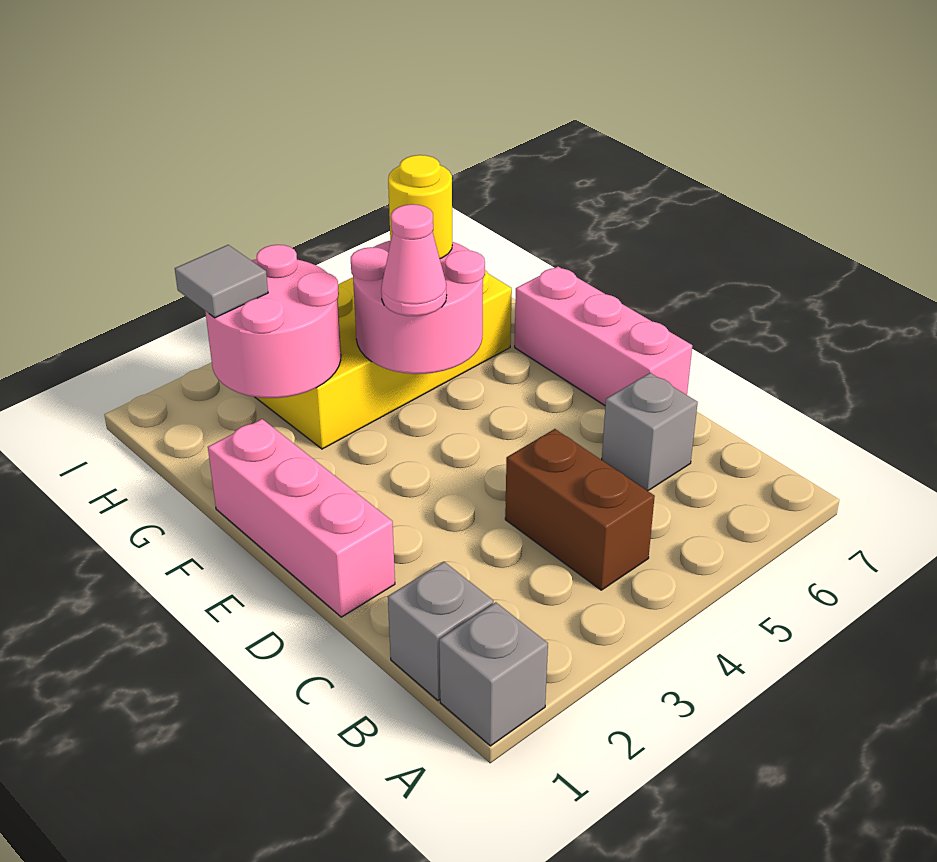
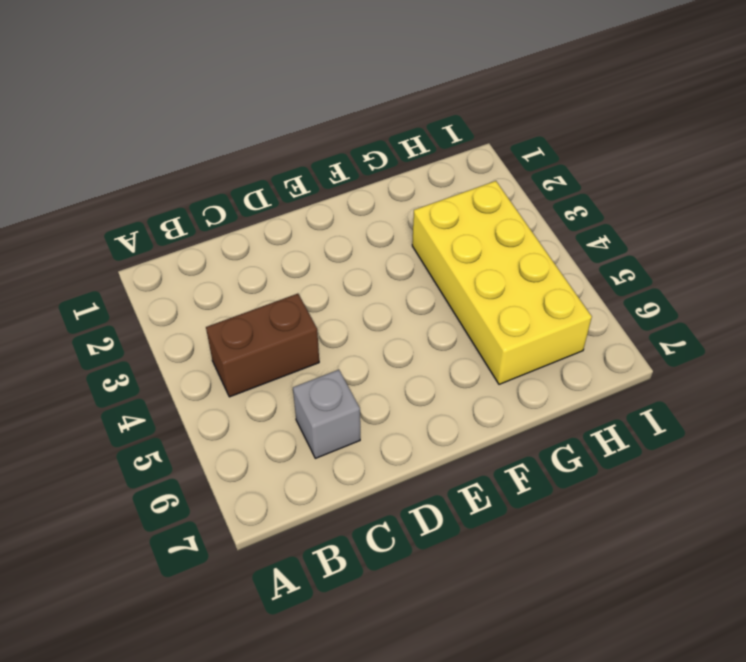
none -> grey brick A1 level 1
none -> grey brick B1 level 1
none -> pink brick D1:F1 level 1

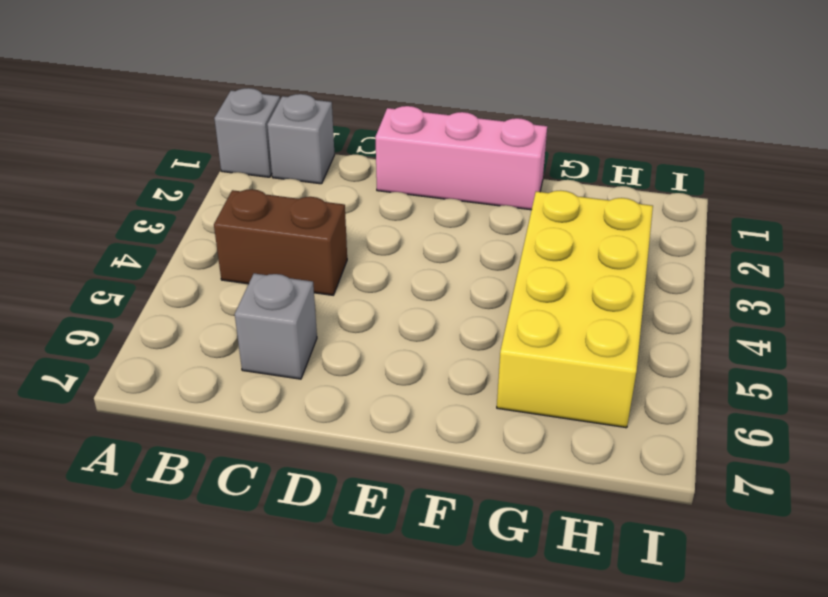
none -> pink brick D7:F7 level 1
none -> pink round brick F4:G5 level 2
none -> pink round brick G2:H3 level 2

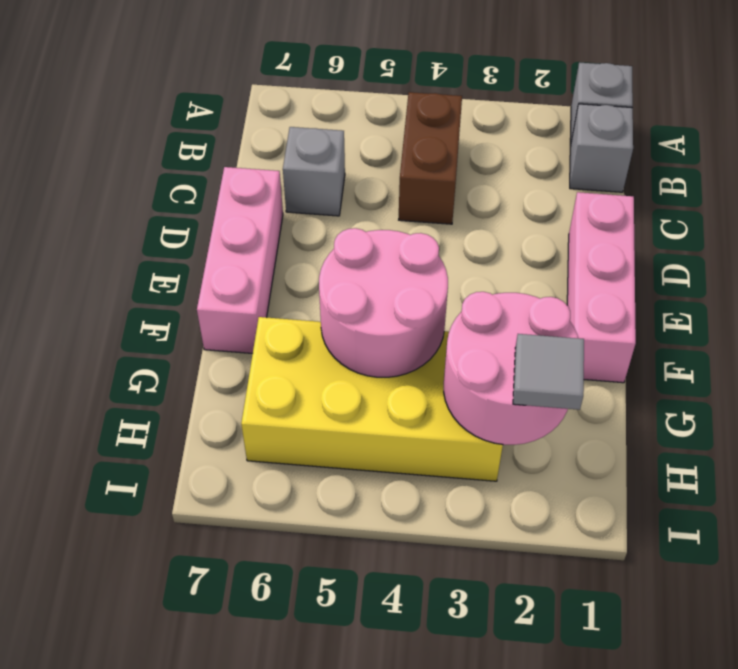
none -> pink cone F4 level 3
none -> yellow round brick G5 level 3

